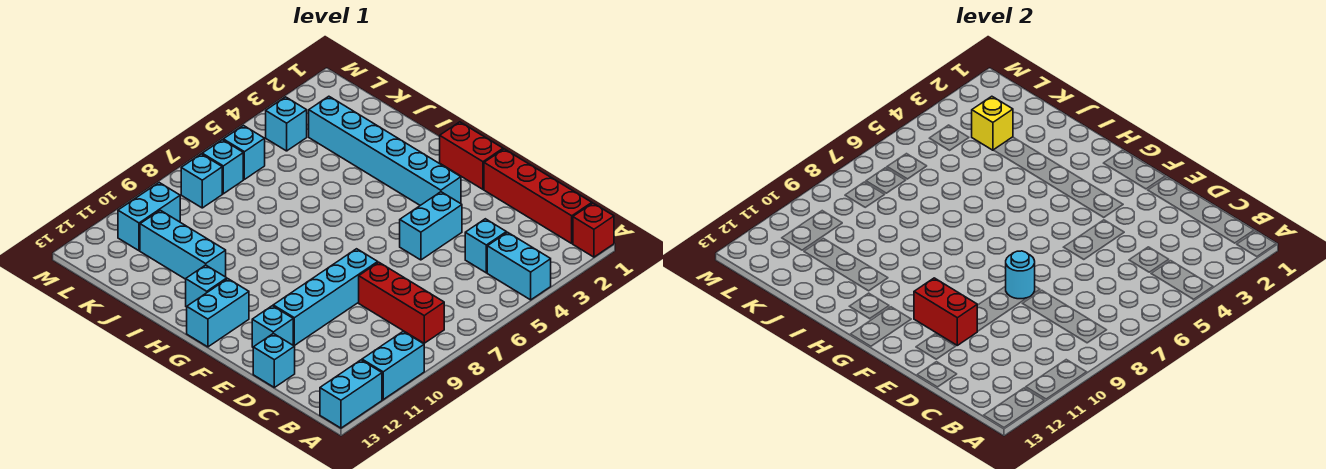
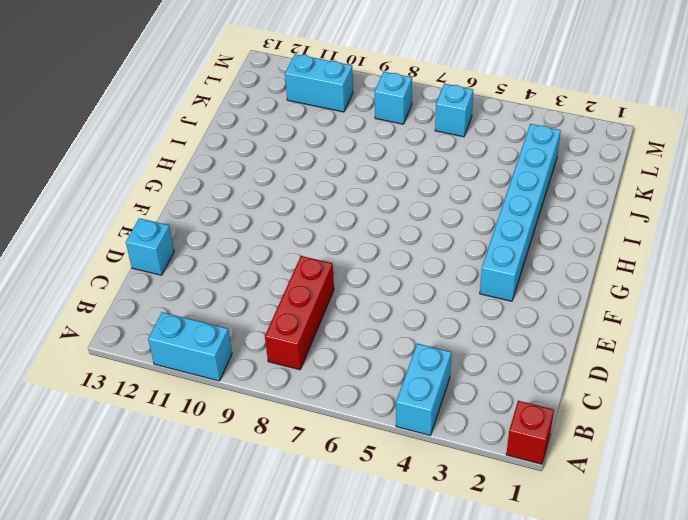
none -> cyan brick A12:A13 level 1
none -> red brick B1:E1 level 1
none -> cyan brick C4 level 1

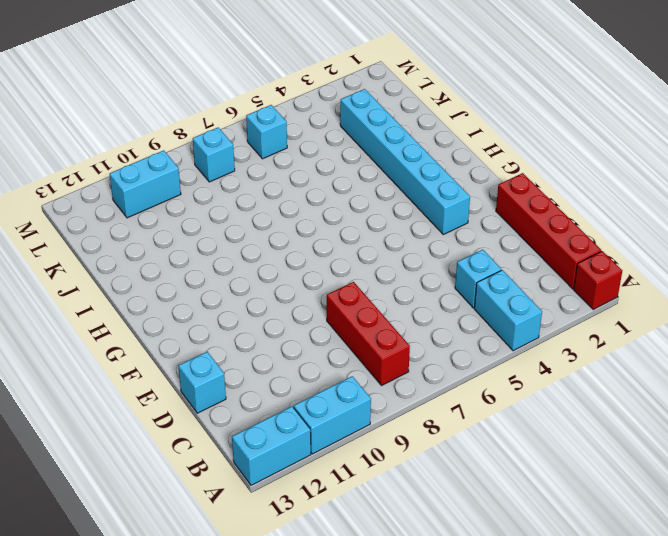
none -> cyan brick E4:E5 level 1
none -> cyan brick E8:E11 level 1
none -> cyan brick E12 level 1

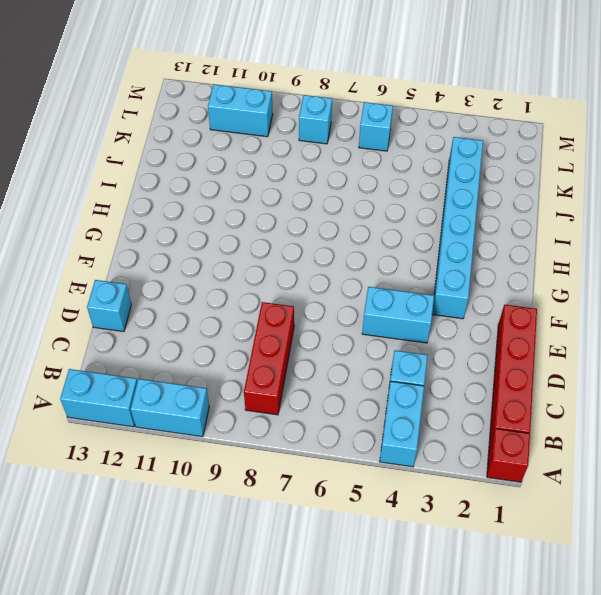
none -> cyan brick E8:E11 level 1
none -> cyan brick E12 level 1
none -> red brick F1:G1 level 1

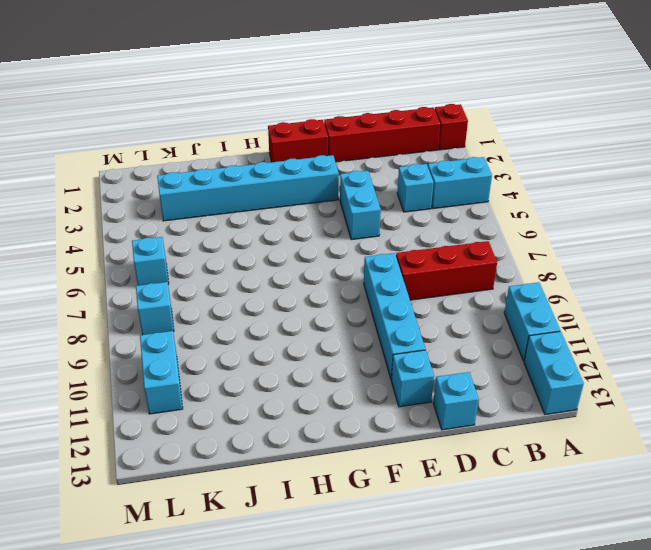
none -> cyan brick G12:G13 level 1
none -> cyan brick H12 level 1
none -> cyan brick I11:K11 level 1

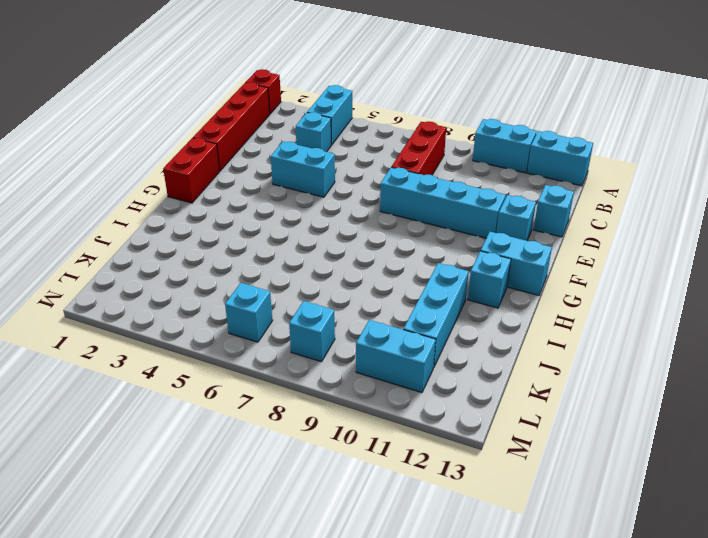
none -> cyan brick F3:K3 level 1
none -> cyan brick L4 level 1
none -> cyan brick L7 level 1

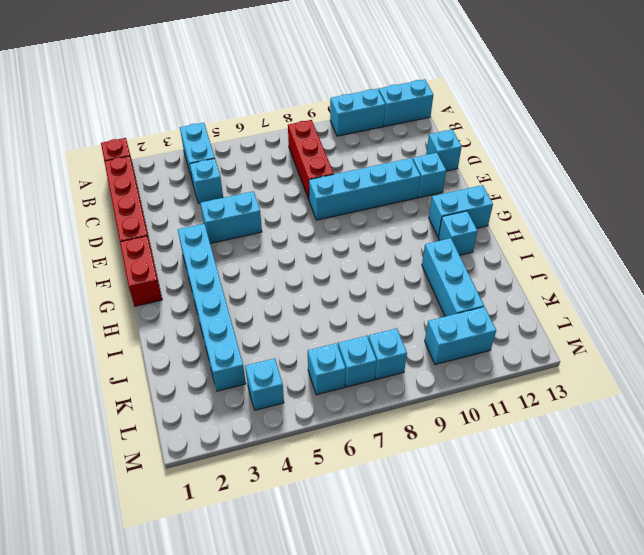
none -> cyan round brick E8 level 2
none -> red brick E11:F11 level 2
none -> yellow brick K3 level 2

